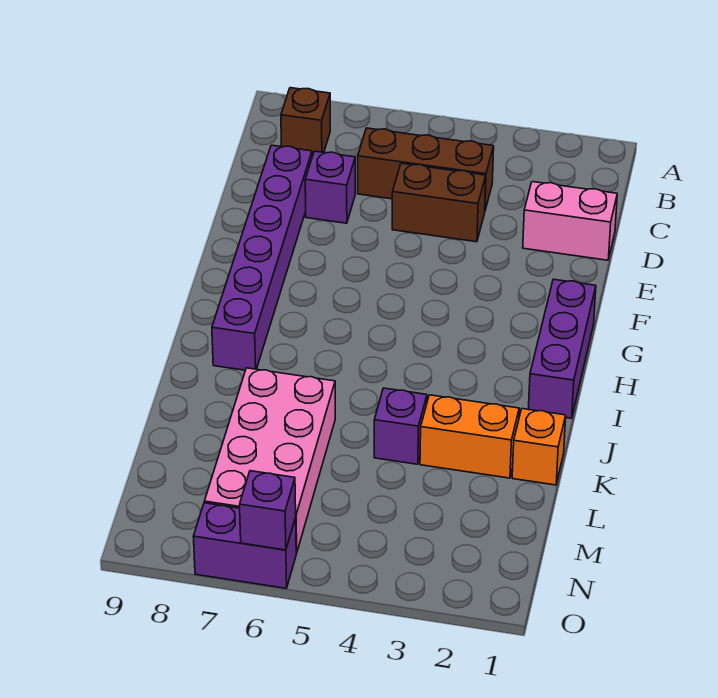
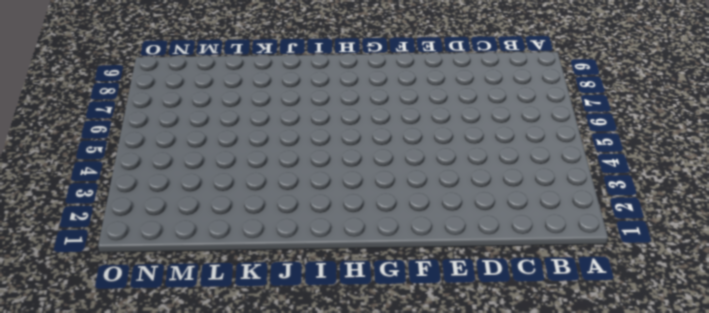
none -> brown brick B8 level 1
none -> brown brick C4:C6 level 1
none -> pink brick D1:D2 level 1

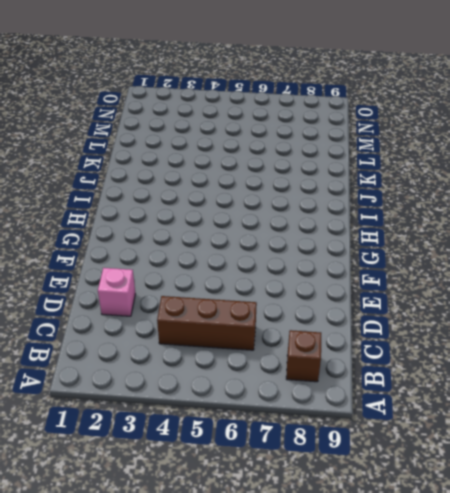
pink brick D2 level 1 -> pink brick D1:D2 level 1
none -> brown brick D4:D5 level 1
none -> purple brick D7 level 1
none -> purple brick D8:I8 level 1

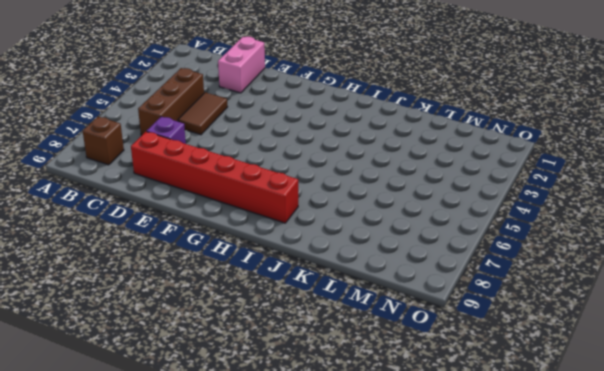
brown tile D4:D5 level 1 -> brown brick D4:D5 level 1
red brick D8:I8 level 1 -> purple brick D8:I8 level 1
none -> purple brick G1:I1 level 1
none -> orange brick K1 level 1
none -> orange brick K2:K3 level 1

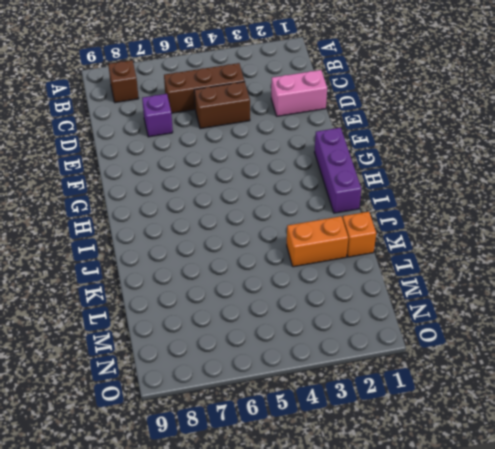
none -> purple brick D8:I8 level 1
none -> purple brick K4 level 1
none -> pink brick K6:N7 level 1

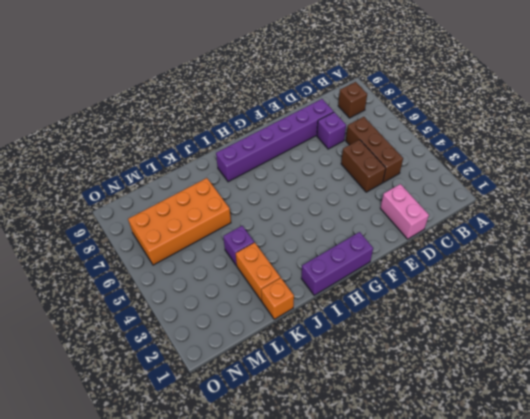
orange brick K6:N7 level 1 -> pink brick K6:N7 level 1
none -> purple brick O6:O7 level 1
none -> purple brick O6 level 2

